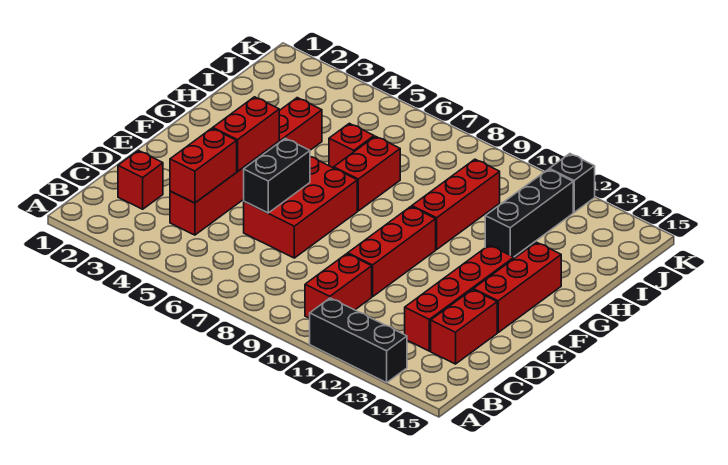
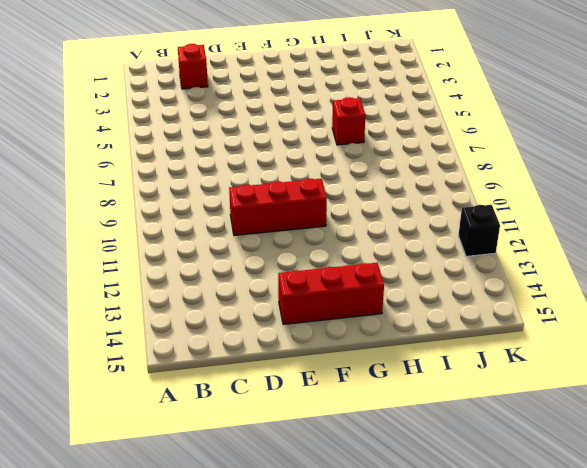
none -> black brick A11:A13 level 1
none -> red brick B10:C10 level 1
none -> red brick C4:H4 level 1

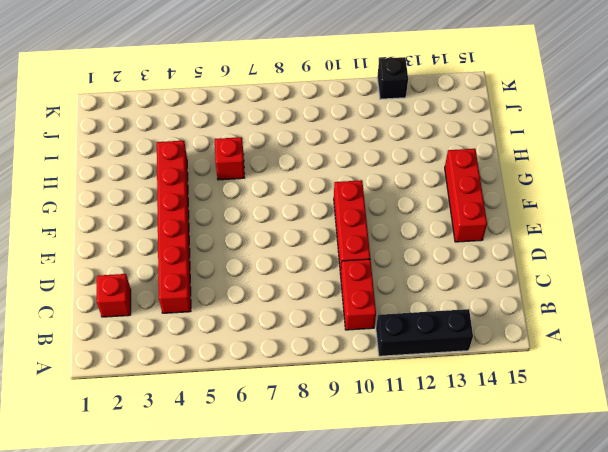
none -> red brick C13:F13 level 1
none -> red brick C14:D14 level 1
none -> red brick D6:F7 level 1

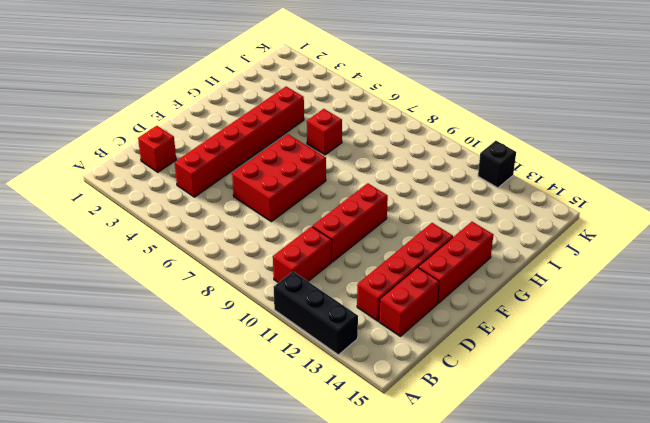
none -> red brick G7:H7 level 1
none -> red brick G10:I10 level 1
none -> black brick H12:J12 level 1

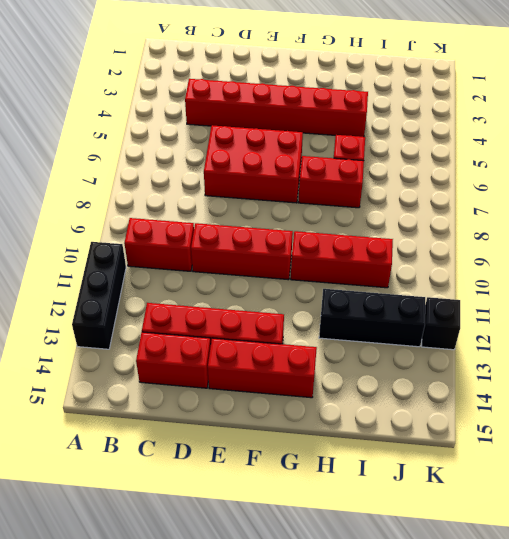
none -> red brick C2 level 1
none -> red brick C4:D4 level 2
none -> black brick D6:E6 level 2

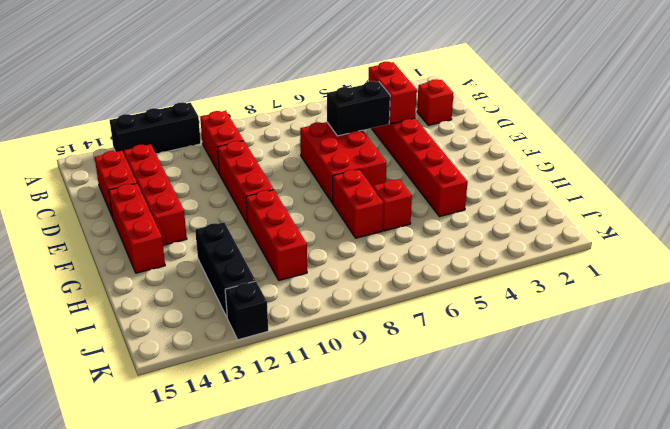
black brick D5:D6 level 2 -> black brick D6:E6 level 2
none -> red brick E4:F4 level 2

